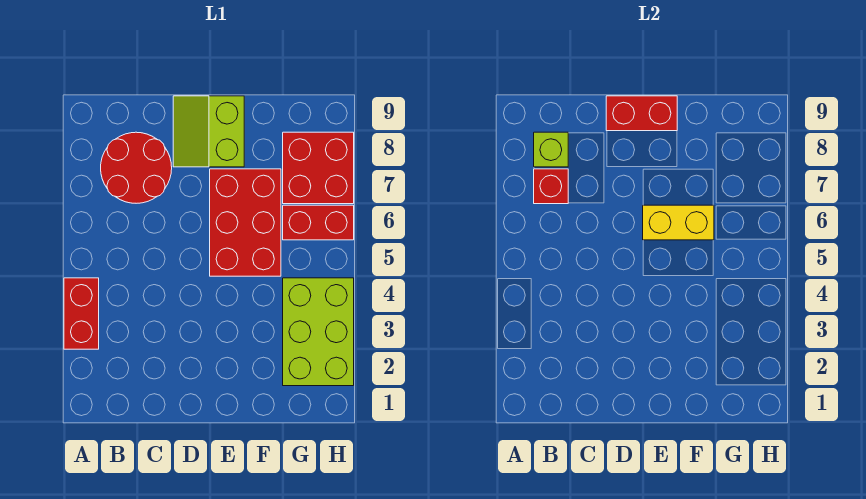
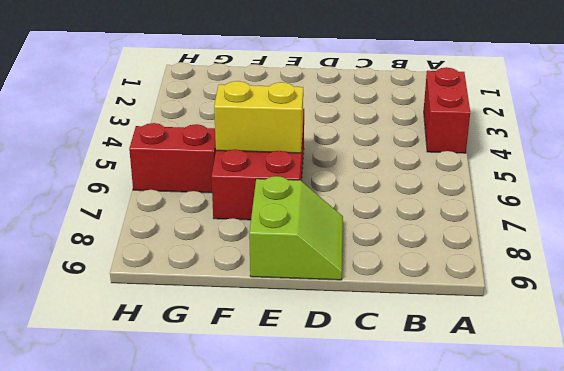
none -> red round brick B7:C8 level 1
none -> lime brick G2:H4 level 1

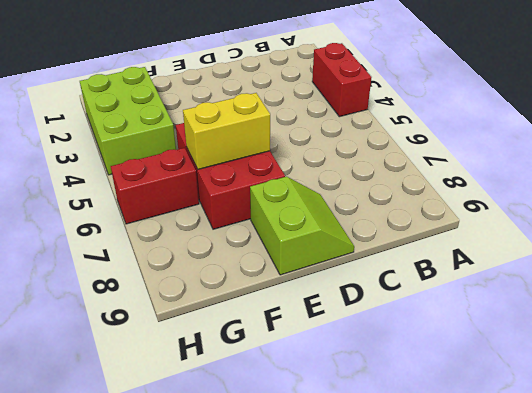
none -> red round brick B7:C8 level 1
none -> red brick G7:H8 level 1

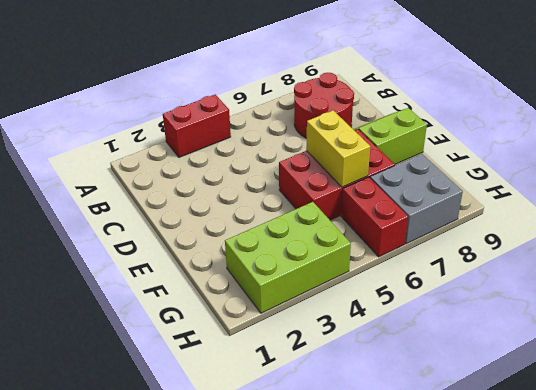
grey brick G7:H8 level 1 -> red brick G7:H8 level 1
none -> red brick B7 level 2
none -> lime brick B8 level 2

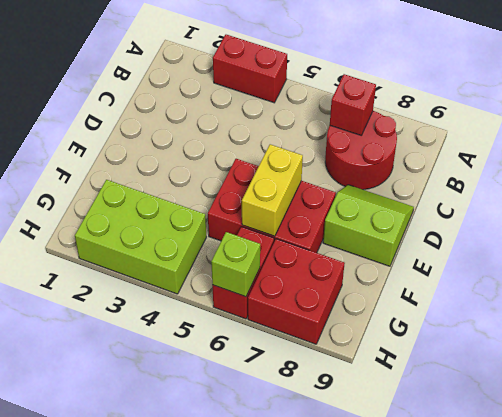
lime brick H6 level 2 -> lime brick B8 level 2
none -> red brick D9:E9 level 2

